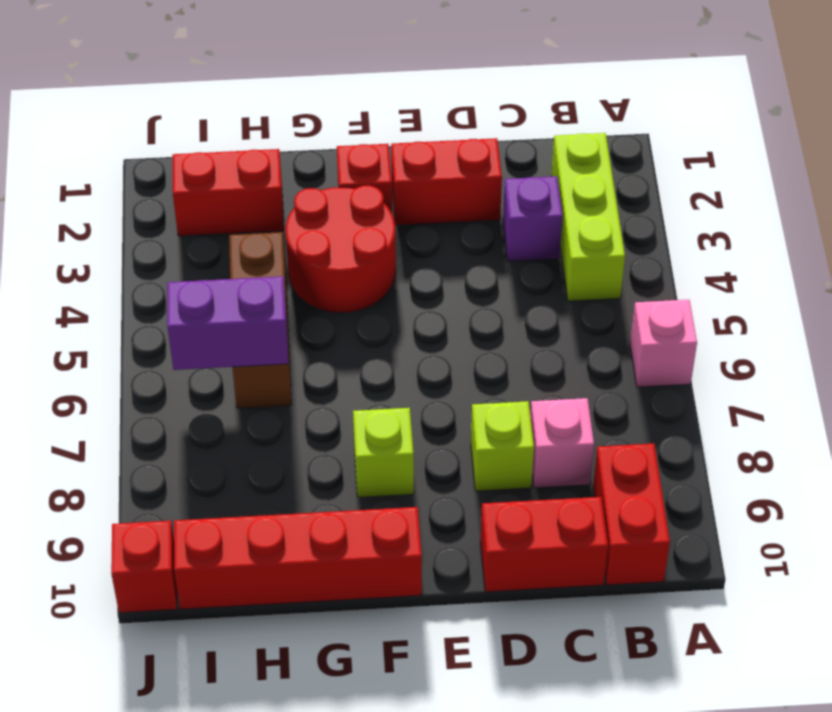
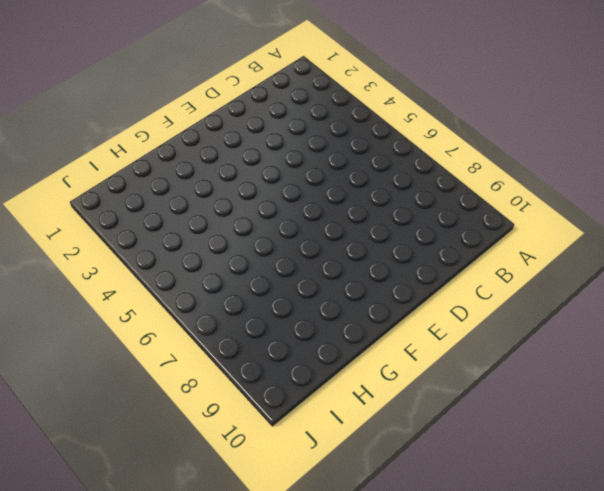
none -> pink brick A6 level 1
none -> lime brick B2:B4 level 1
none -> red brick B9:B10 level 1

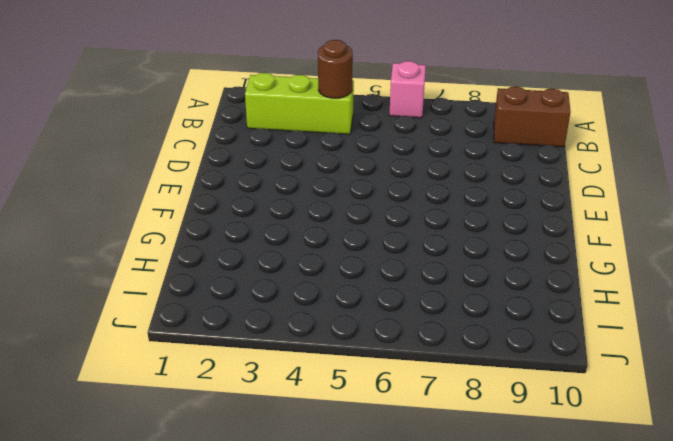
brown round brick B4 level 2 -> none
brown brick B9:B10 level 1 -> red brick B9:B10 level 1
none -> purple brick C3 level 1
none -> pink brick C8 level 1
none -> red brick C10:D10 level 1

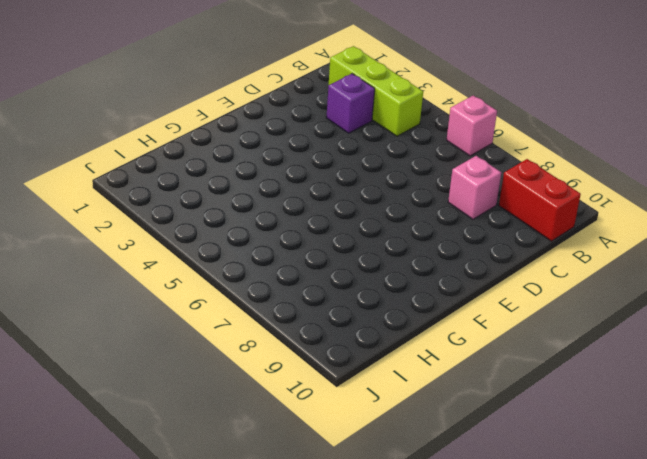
none -> red brick C10:D10 level 1
none -> red brick D2:E2 level 1
none -> lime brick D8 level 1

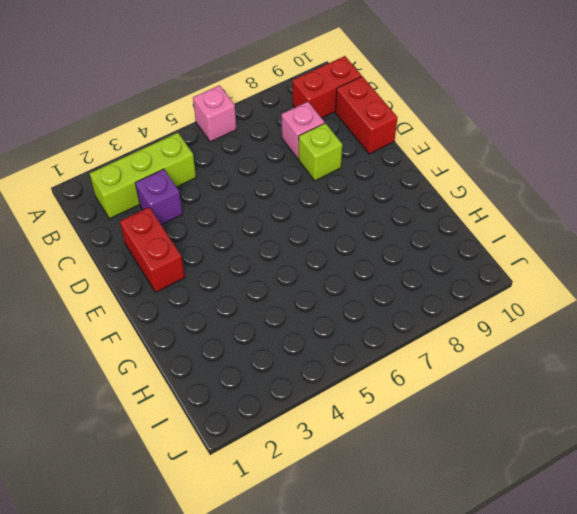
none -> red brick F2 level 1
none -> red round brick F3:G4 level 1
none -> lime brick F8 level 1

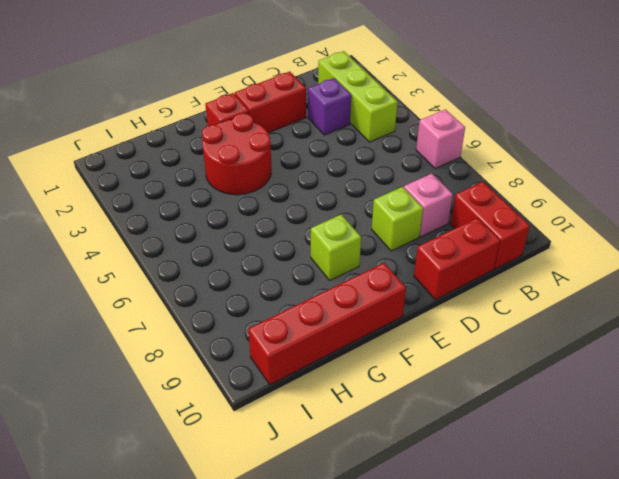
none -> red brick H2:I2 level 1
none -> brown brick H4:H6 level 1
none -> red brick J10 level 1

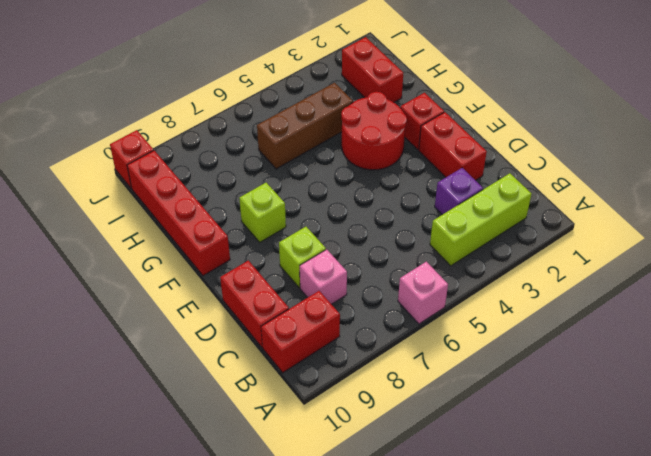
none -> purple brick H6:I6 level 2

